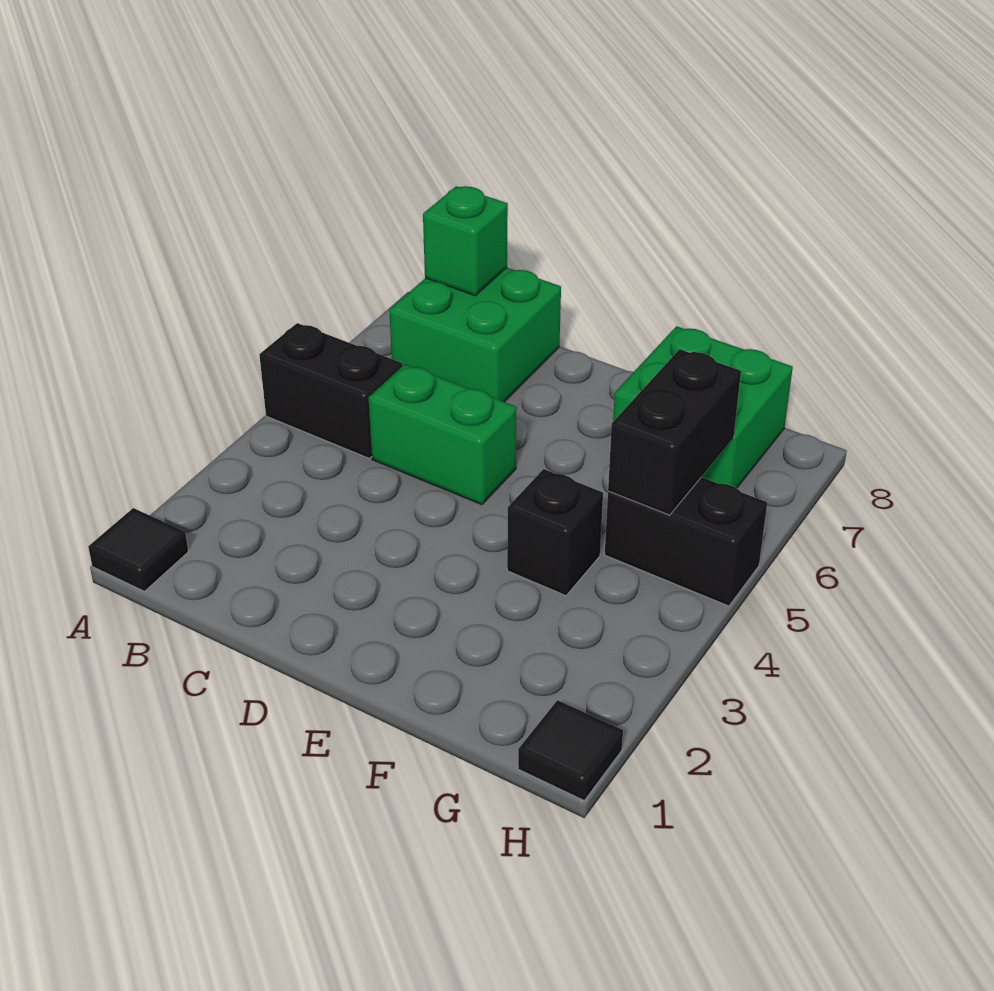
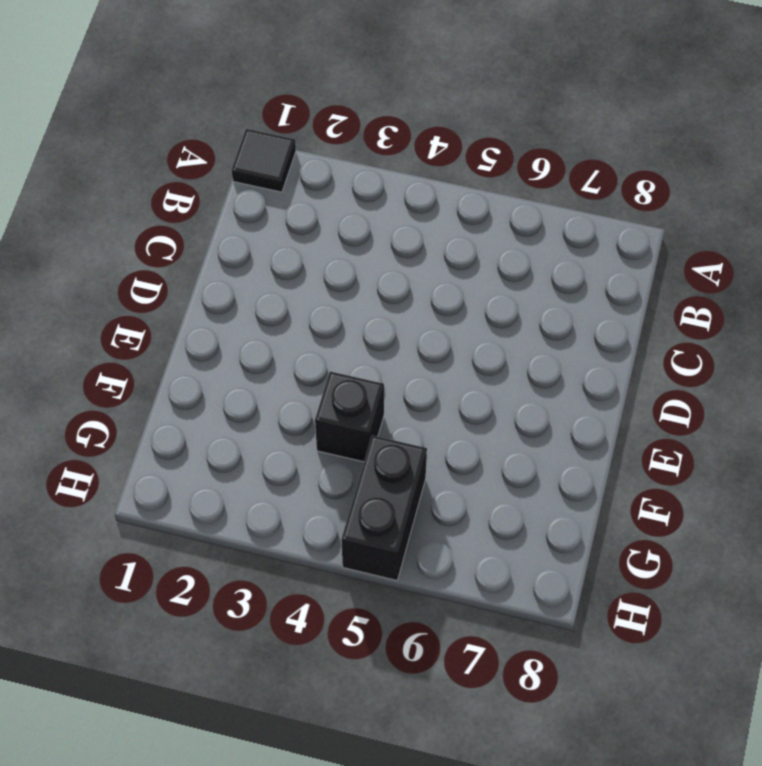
none -> black brick A5:B5 level 1
none -> green brick B7:C8 level 1

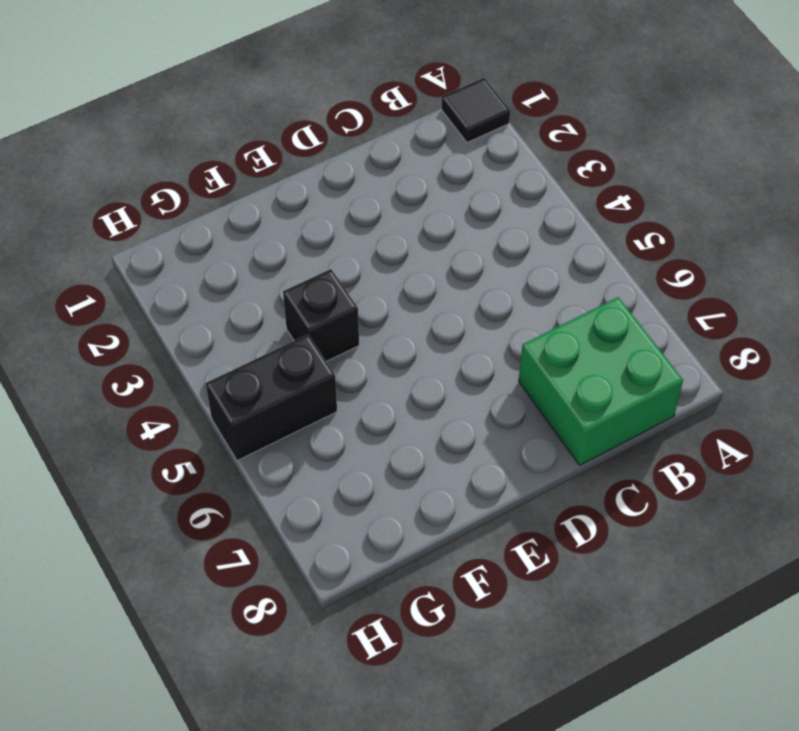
none -> black brick A5:B5 level 1
none -> green brick C5:D5 level 1

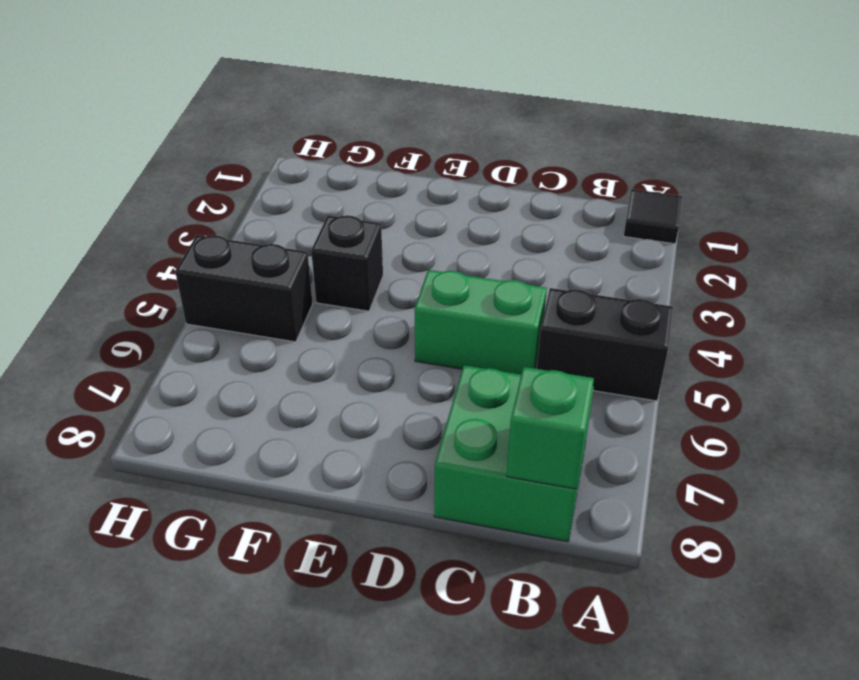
none -> green brick F7:G8 level 1
none -> black tile H1 level 1

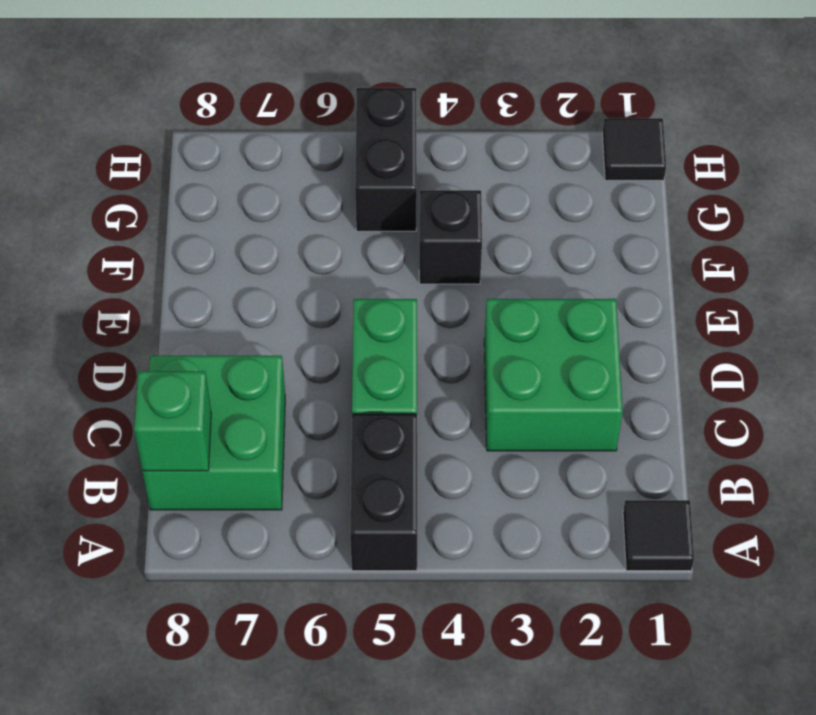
green brick C2:D3 level 1 -> green brick F7:G8 level 1
none -> black brick G5:G6 level 2

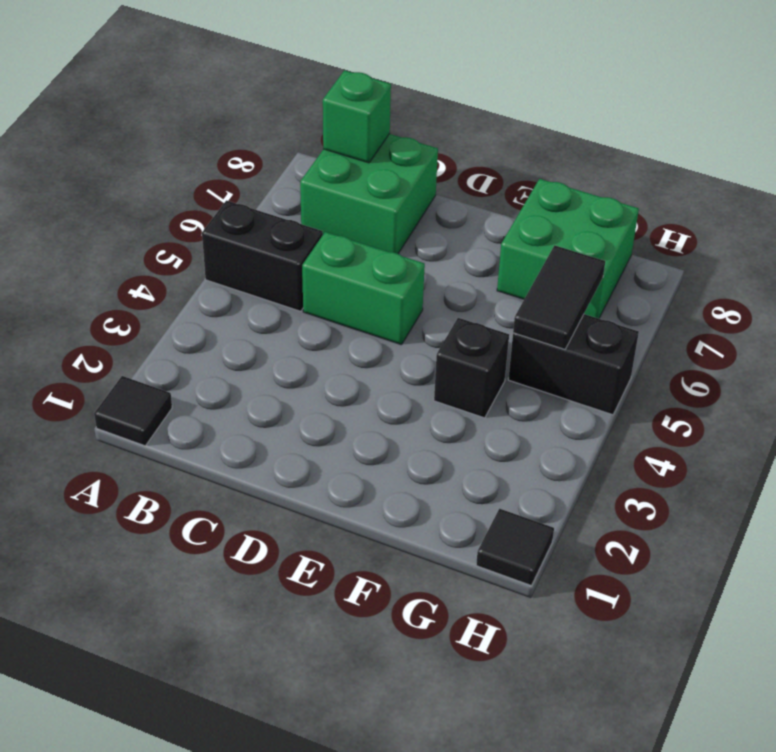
black tile G5:G6 level 2 -> black brick G5:G6 level 2

